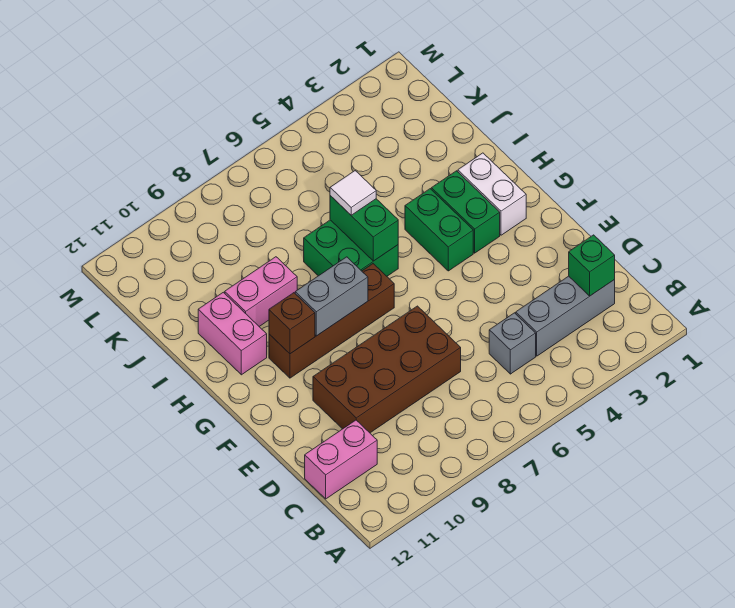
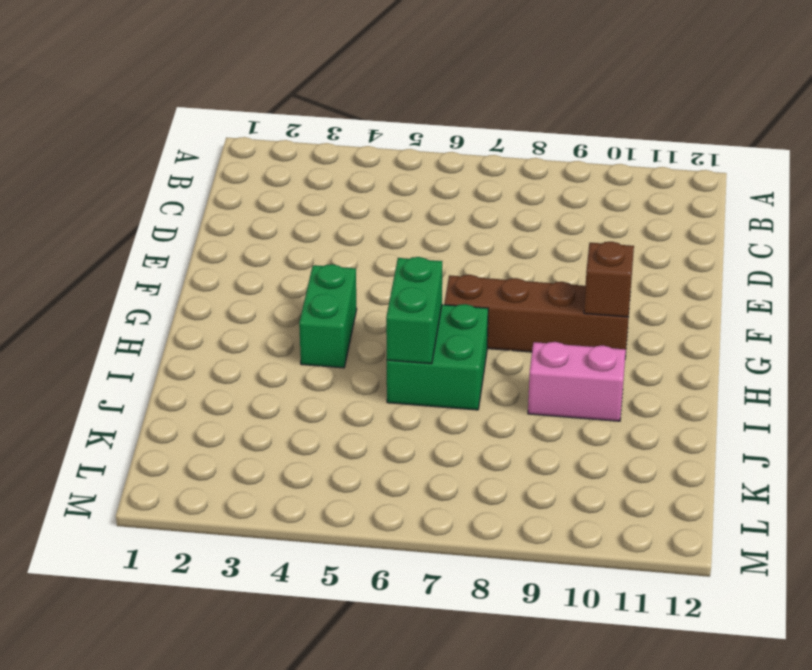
none -> grey brick C2:C4 level 1
none -> grey brick C5 level 1
none -> pink brick C11:C12 level 1

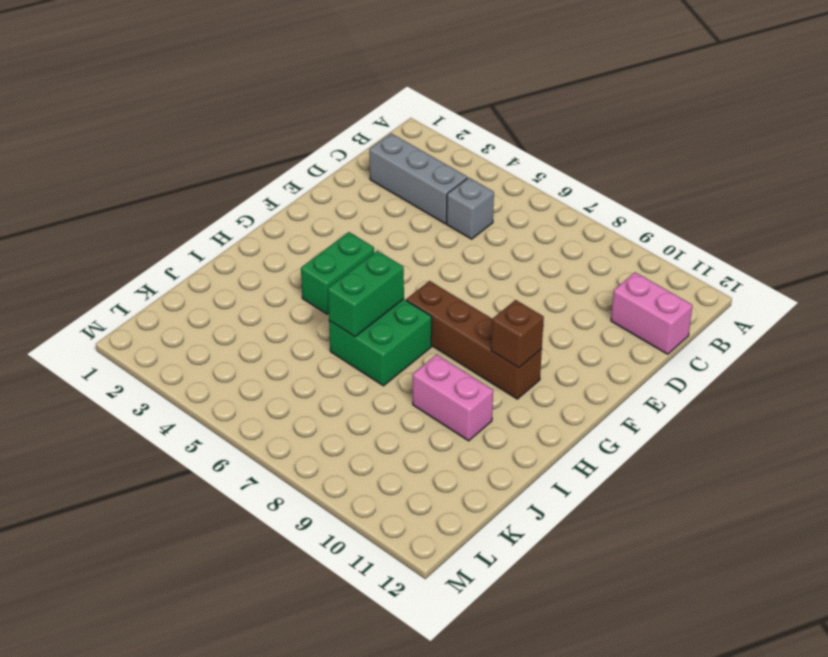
none -> brown brick D7:E10 level 1
none -> white brick G2:H2 level 1
none -> green brick G3:H3 level 1

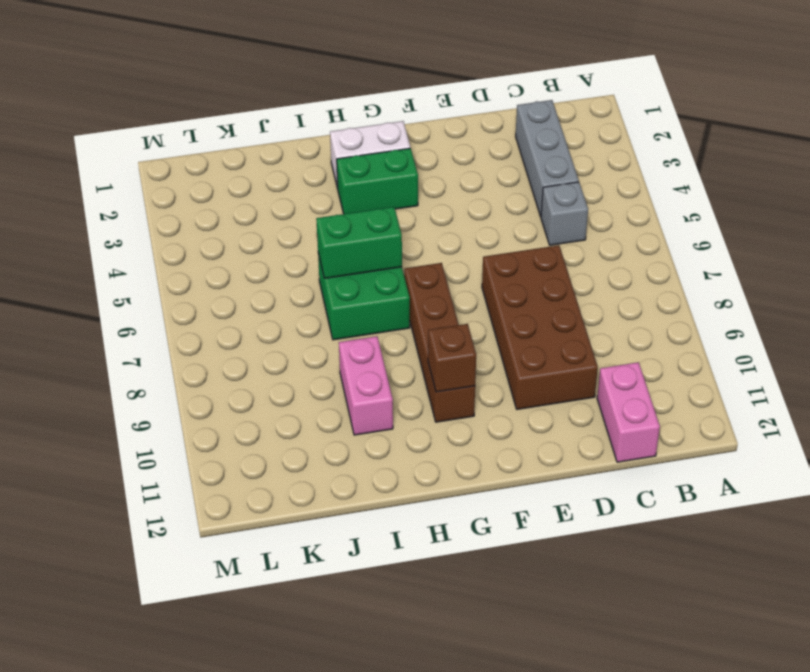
none -> green brick G4:H4 level 1
none -> pink brick H11:I11 level 1
none -> green brick C2 level 2

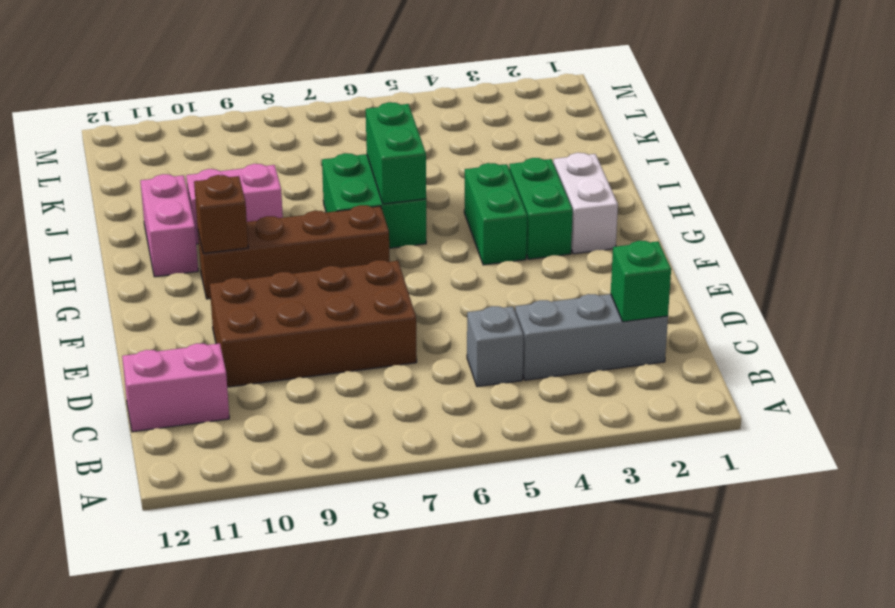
none -> grey brick G8:G9 level 2
none -> white tile I6 level 3

